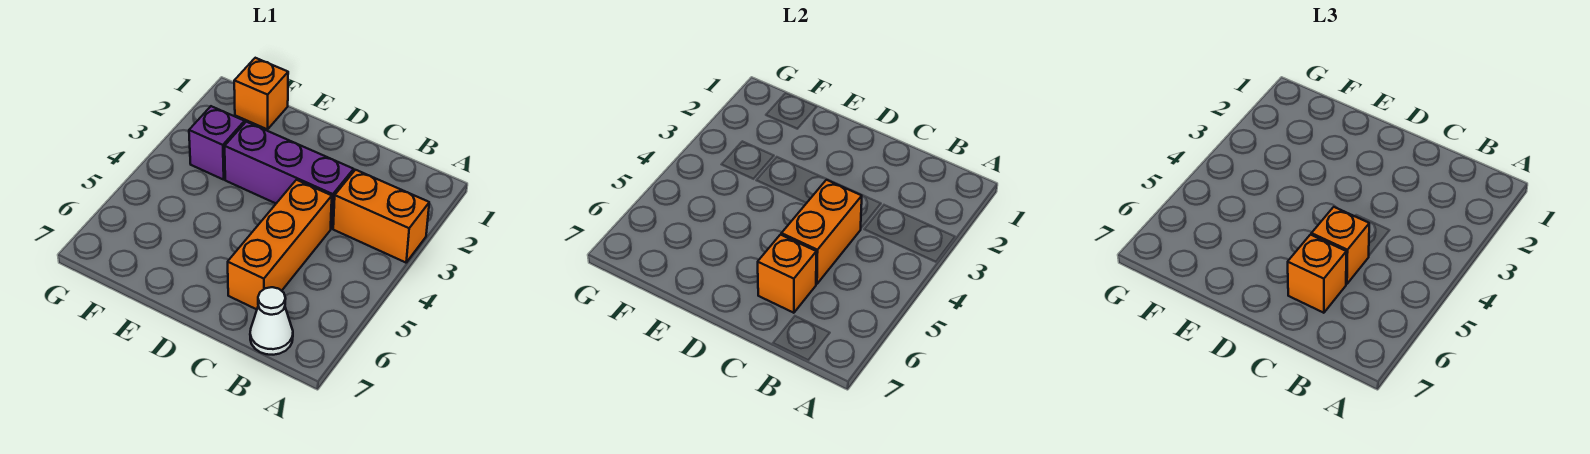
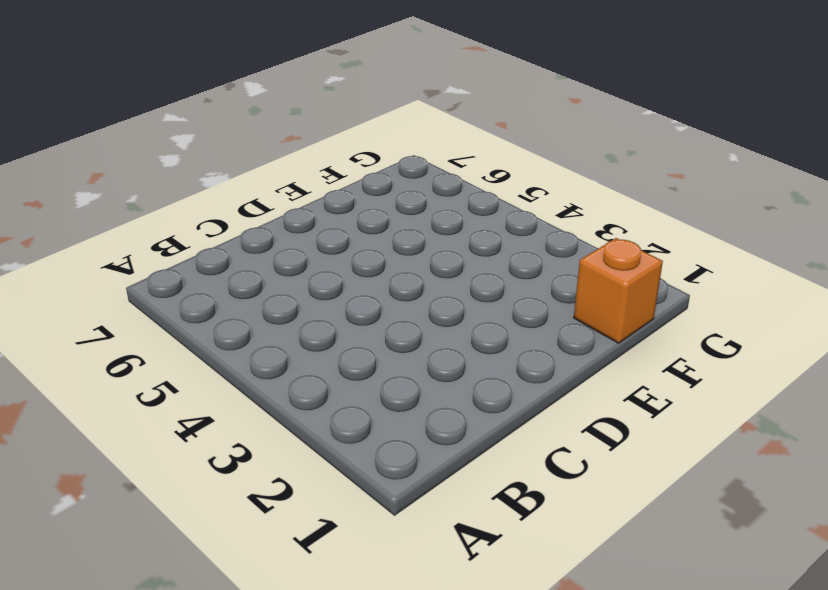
none -> orange brick A3:B3 level 1
none -> white cone B7 level 1

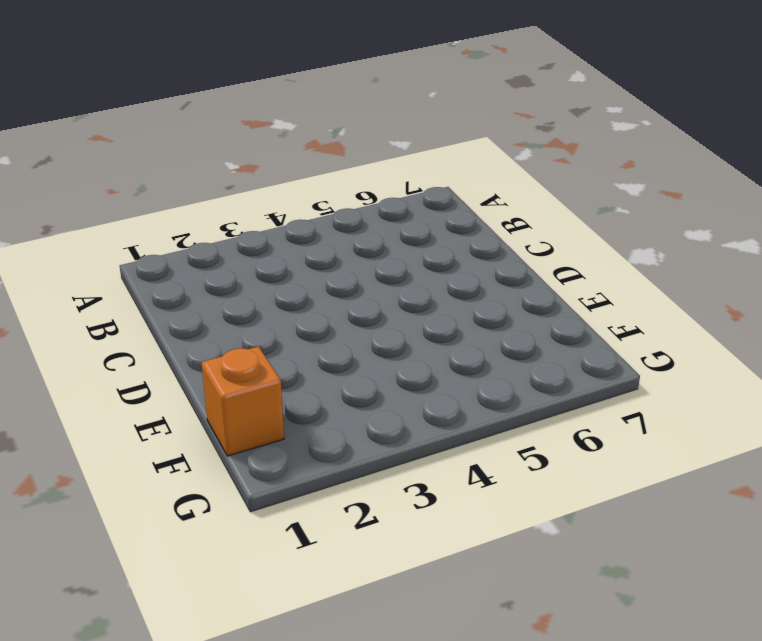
none -> orange brick A3:B3 level 1
none -> white cone B7 level 1

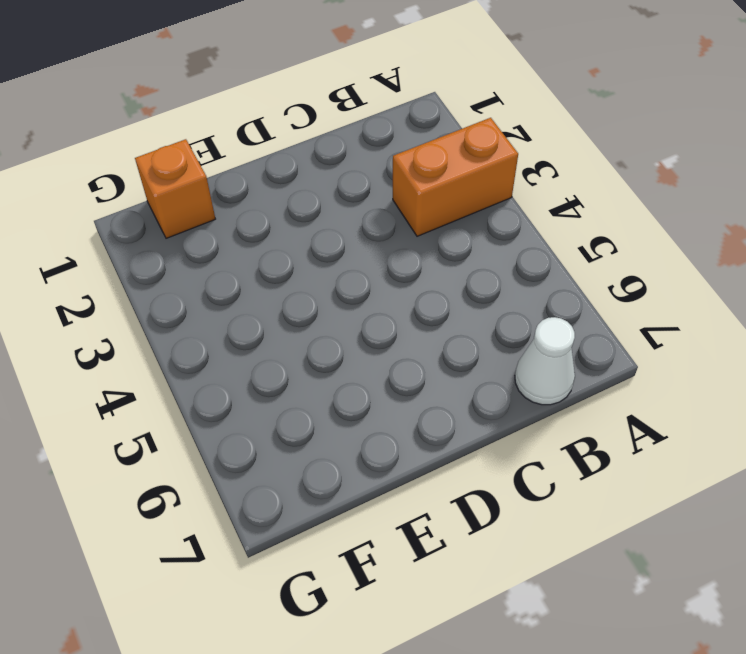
none -> purple brick C3:E3 level 1
none -> orange brick C4:C6 level 1

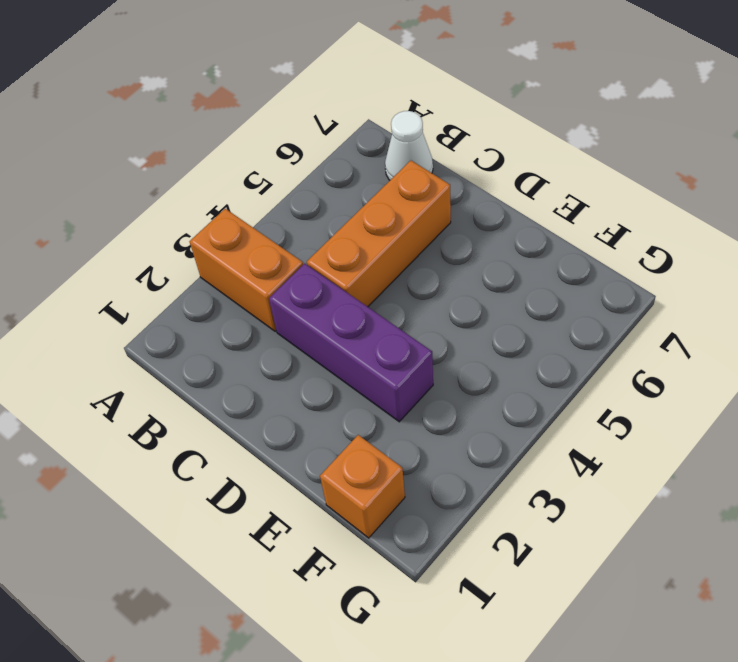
none -> purple brick F3 level 1
none -> orange brick C4:C5 level 2

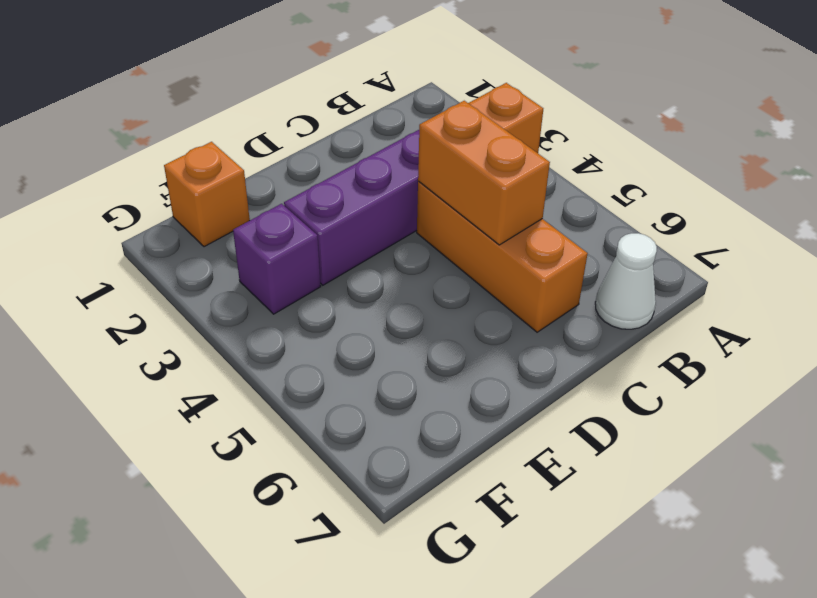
none -> orange brick C6 level 2
none -> orange brick C5 level 3

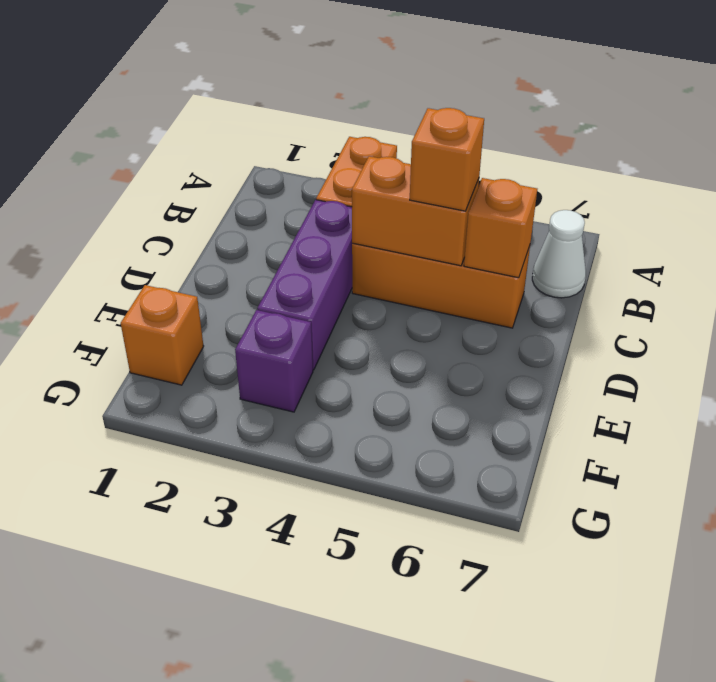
none -> orange brick C6 level 3

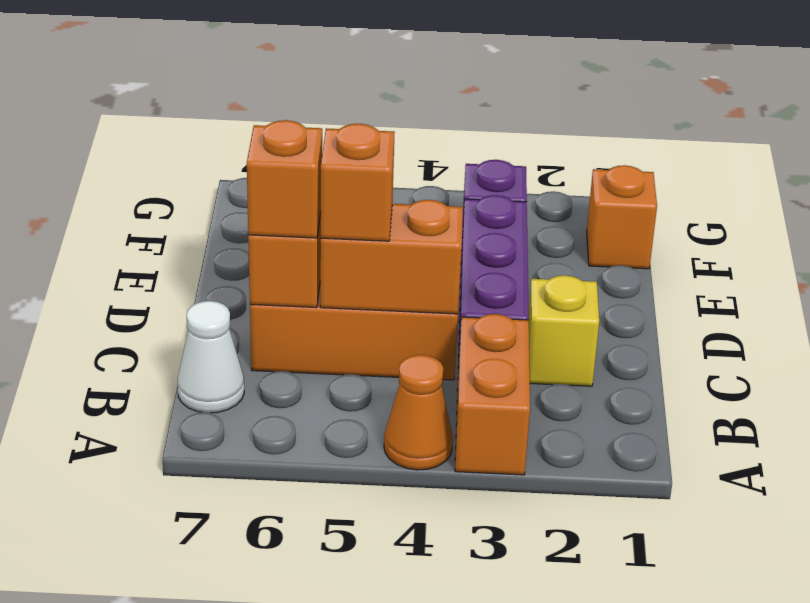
orange cone A4 level 1 -> none
yellow brick C2 level 1 -> none

